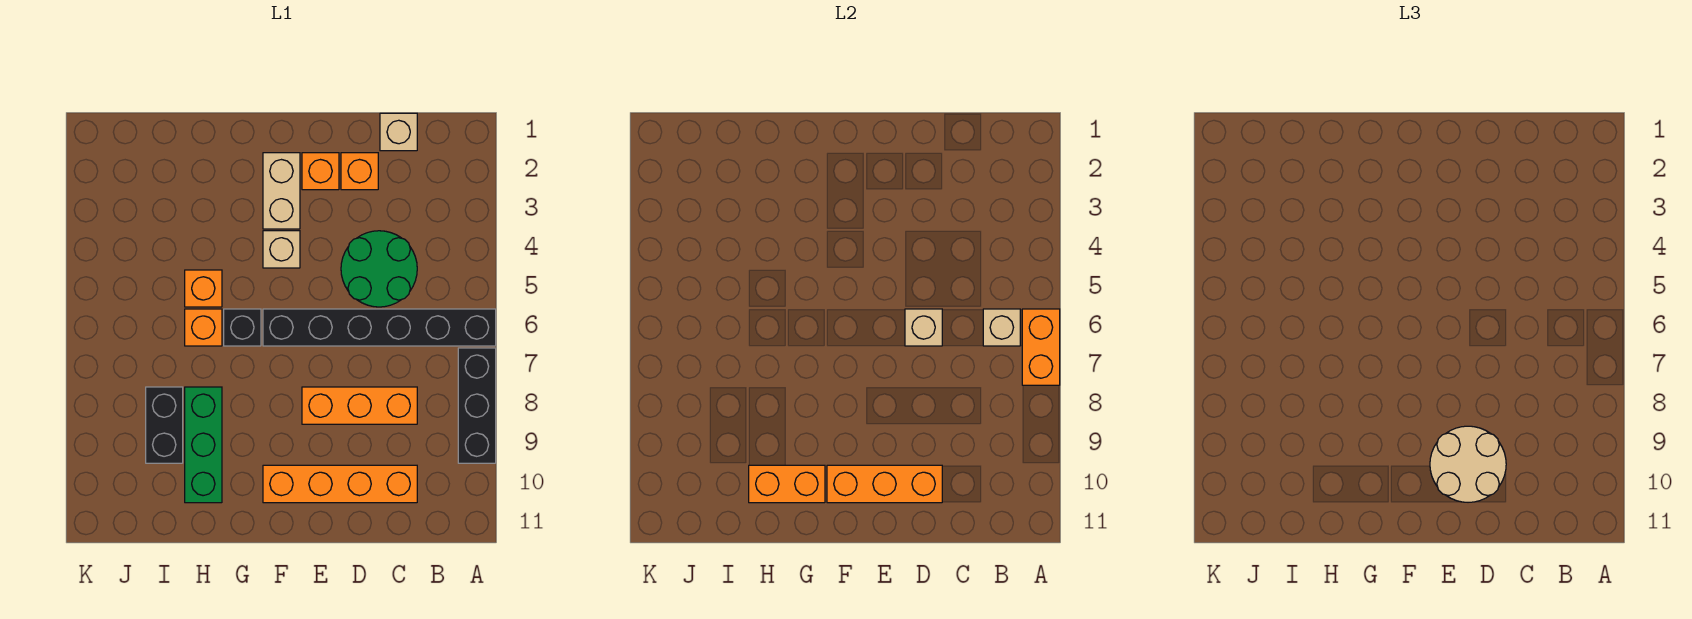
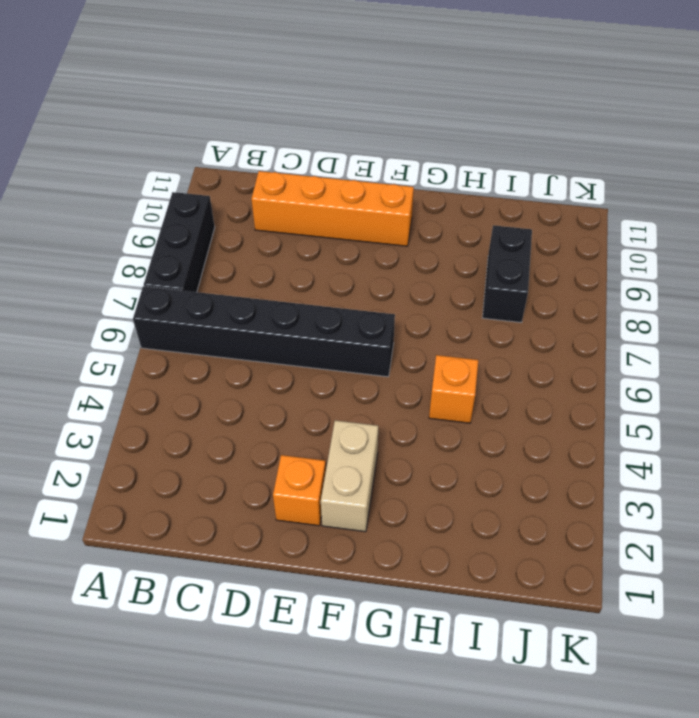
none -> tan brick C1 level 1
none -> green round brick C4:D5 level 1
none -> orange brick C8:E8 level 1

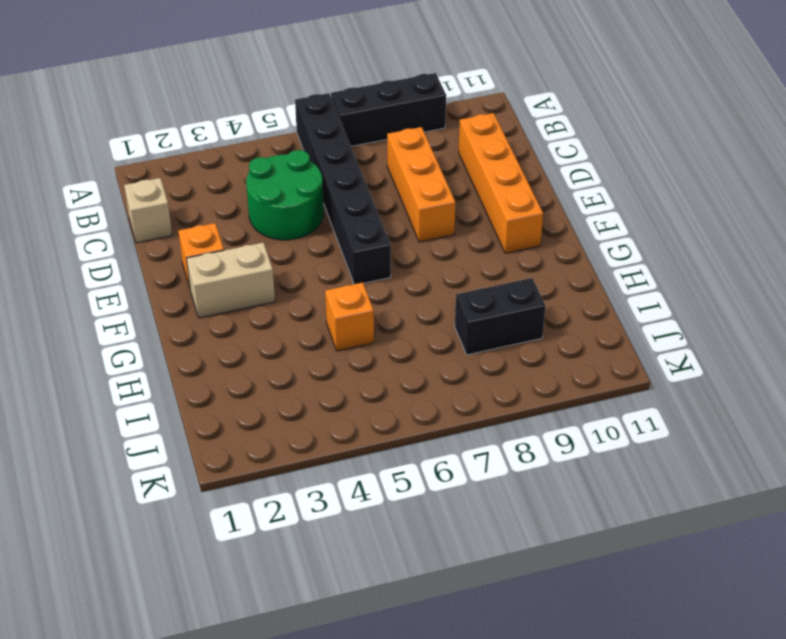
none -> orange brick D2 level 1
none -> tan brick F4 level 1
none -> black brick G6 level 1

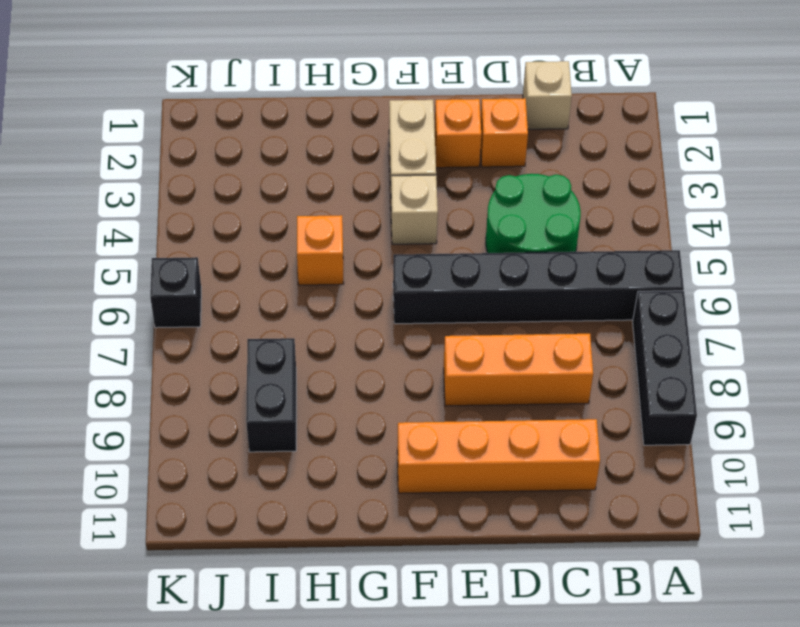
black brick K6 level 1 -> black brick G6 level 1
none -> orange brick H6 level 1
none -> green brick H8:H10 level 1
none -> orange brick A6:A7 level 2

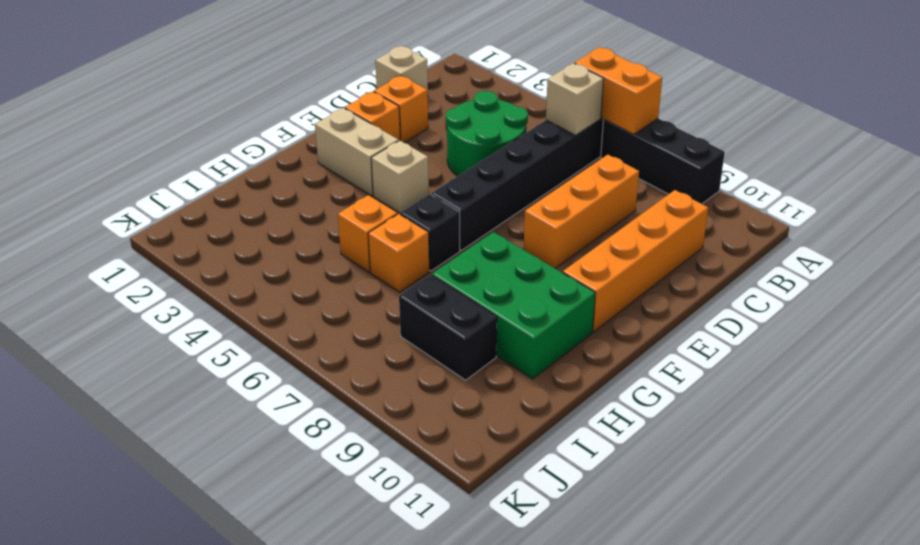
green brick G8:H10 level 1 -> green brick H8:H10 level 1
none -> tan brick D6 level 2
none -> orange brick D10:F10 level 2
none -> orange brick G10:H10 level 2

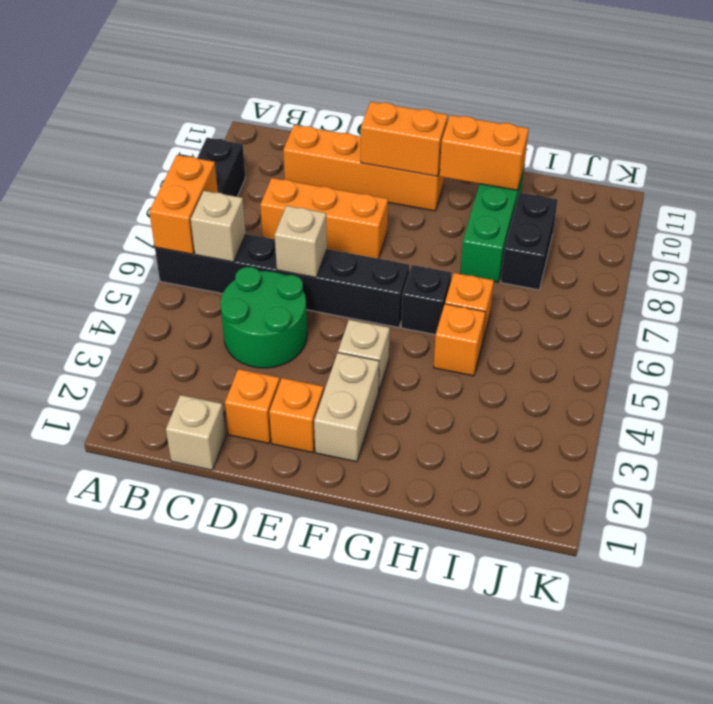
orange brick E10:F10 level 2 -> orange brick D10:F10 level 2
none -> tan round brick D9:E10 level 3

